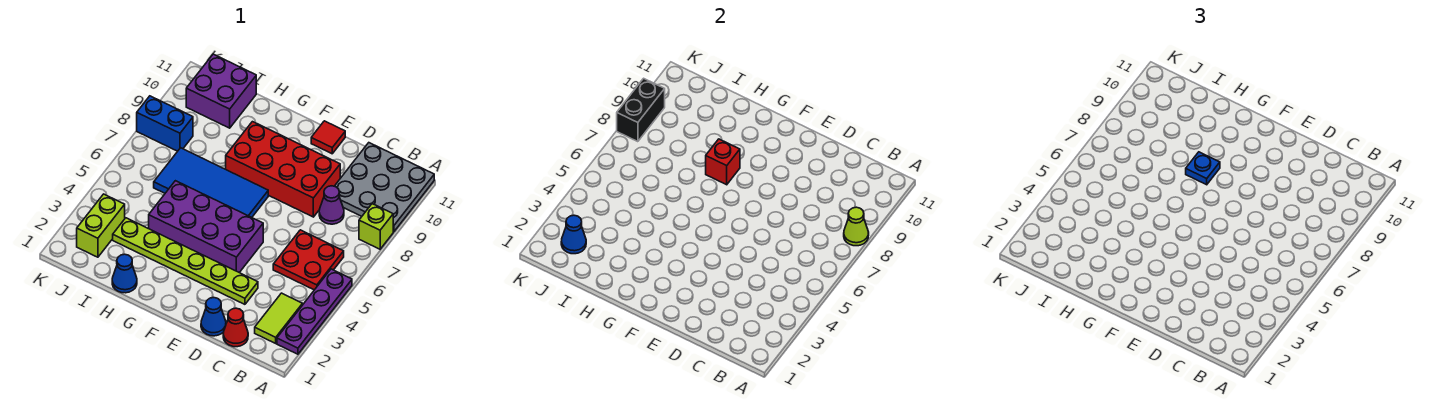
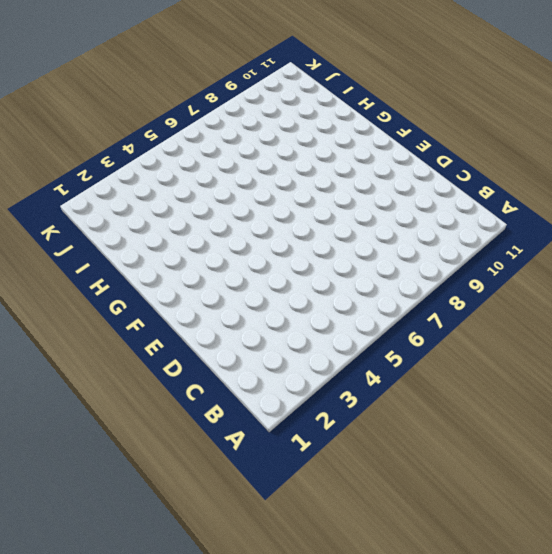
none -> purple plate A2:A5 level 1
none -> lime brick A8 level 1
none -> grey plate A9:C11 level 1

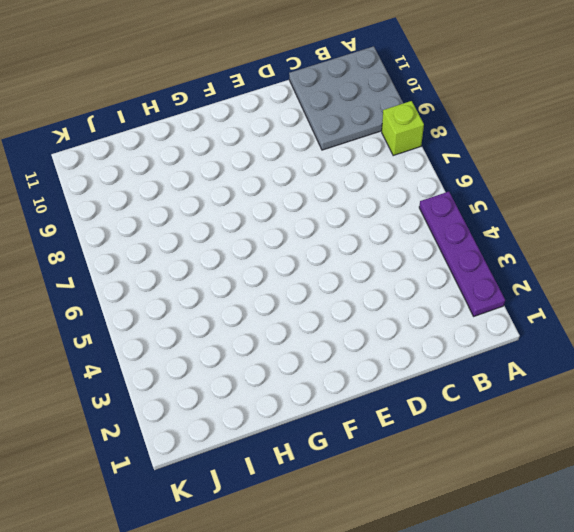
none -> lime tile B2:B3 level 1
none -> red plate B5:C6 level 1
none -> red cone C1 level 1

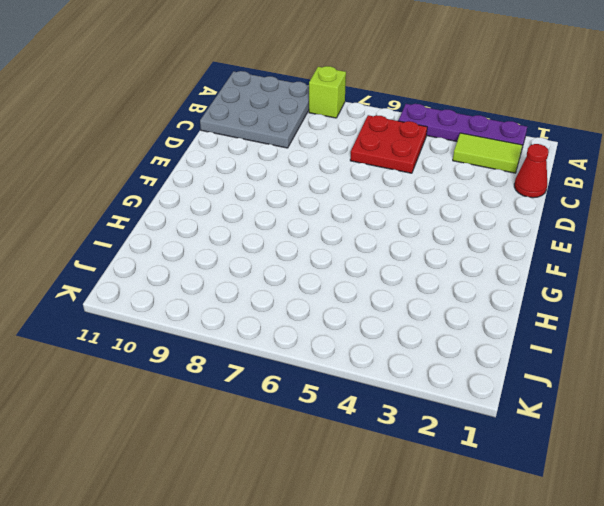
none -> purple cone C8 level 1
none -> blue cone D1 level 1
none -> lime plate D3:I3 level 1

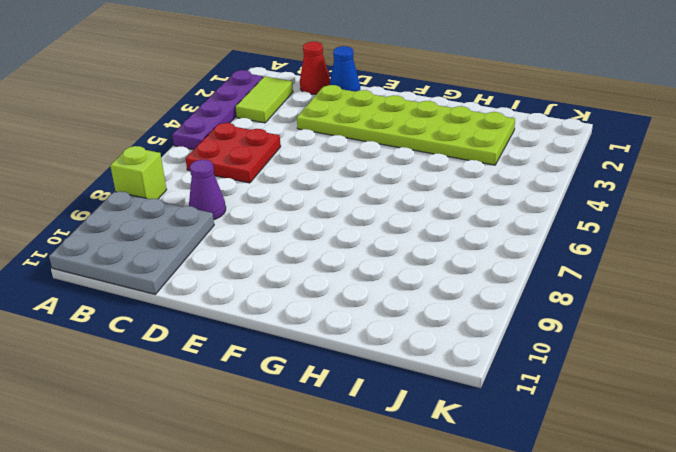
lime plate D2:I3 level 1 -> lime plate D3:I3 level 1
none -> red brick D8:G9 level 1
none -> purple brick E4:H5 level 1
none -> red tile E11 level 1

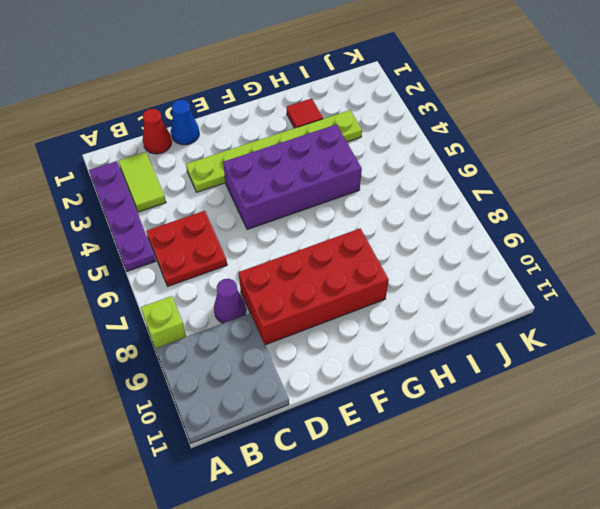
red tile H2 level 1 -> red tile E11 level 1
none -> blue tile F6:I7 level 1
none -> blue cone H1 level 1
none -> purple brick I10:J11 level 1

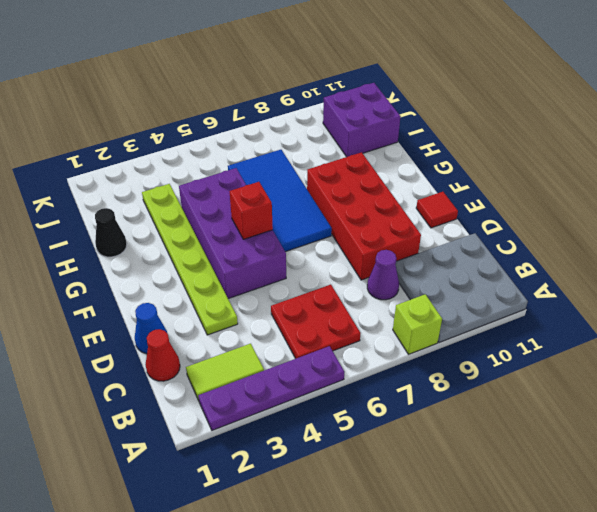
red brick F5 level 2 -> red brick G8 level 2
black cone H1 level 1 -> blue cone H1 level 1
none -> lime brick J2:J3 level 1
none -> blue brick J8:K8 level 1
none -> lime cone A8 level 2

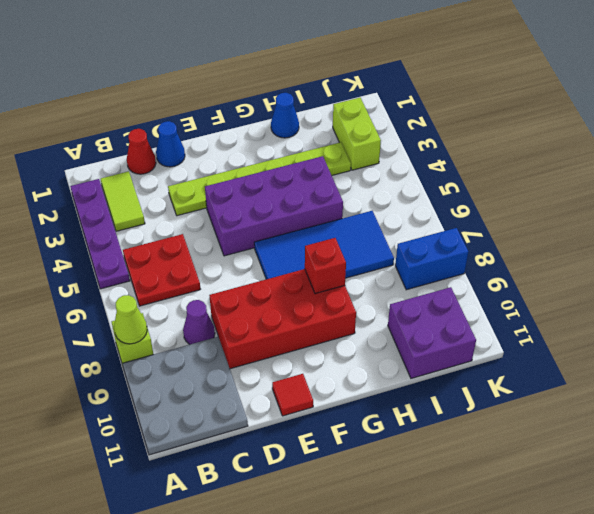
none -> blue cone J2 level 2
none -> black brick K8:K9 level 2
none -> blue plate G8 level 3

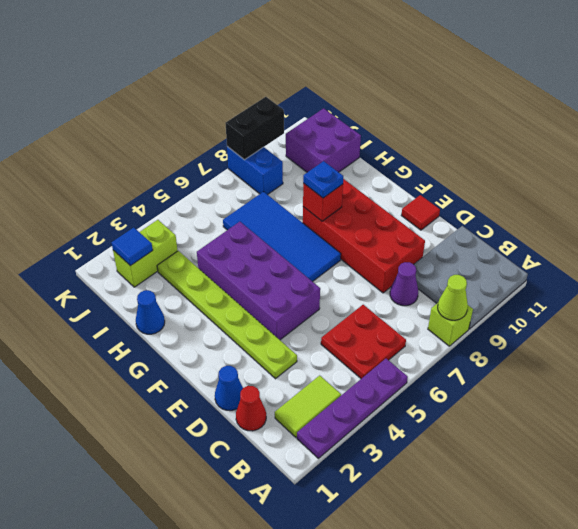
blue tile J2 level 2 -> blue cone J2 level 2

